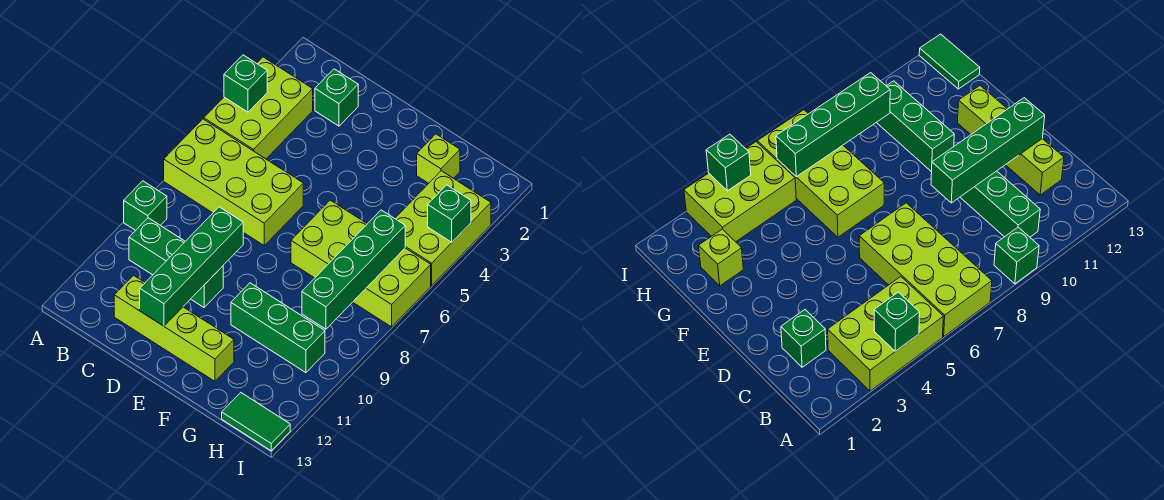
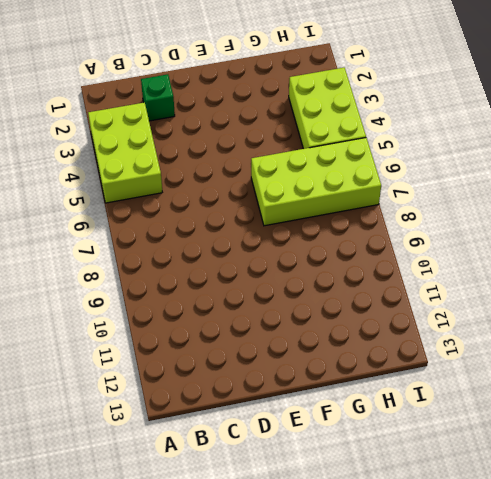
none -> lime brick A6:D7 level 1
none -> green brick A9 level 1
none -> green brick B10:D10 level 1

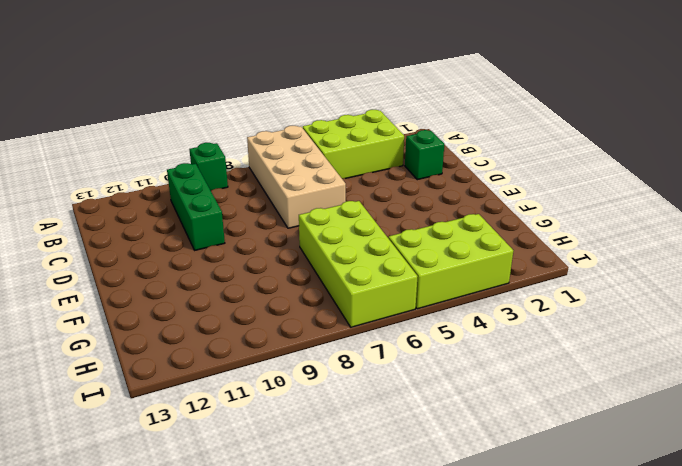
tan brick A6:D7 level 1 -> lime brick A6:D7 level 1
none -> lime brick C12:F12 level 1
none -> green brick F10:H10 level 1
none -> lime brick G2 level 1

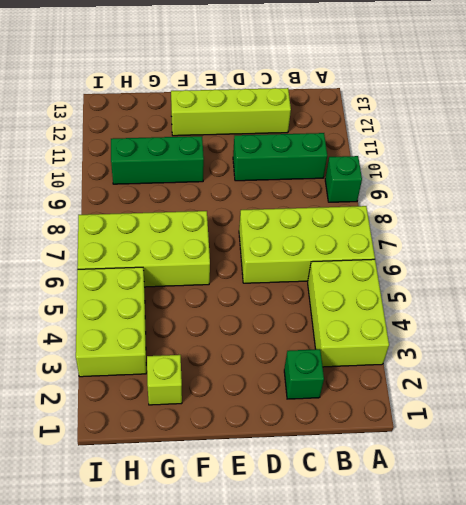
none -> green tile H13:I13 level 1
none -> green brick A4 level 2
none -> green brick D9:D12 level 2

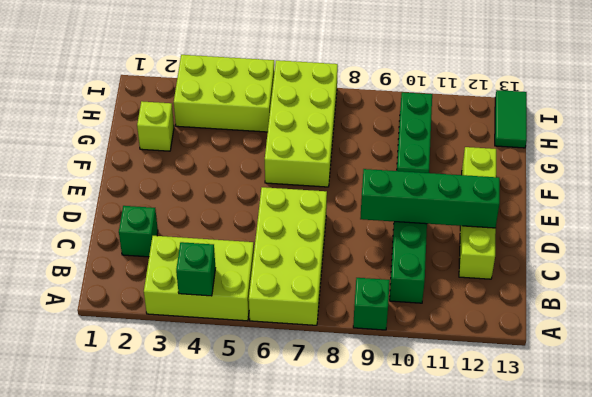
none -> green brick H6:H9 level 2
none -> green brick I4 level 2

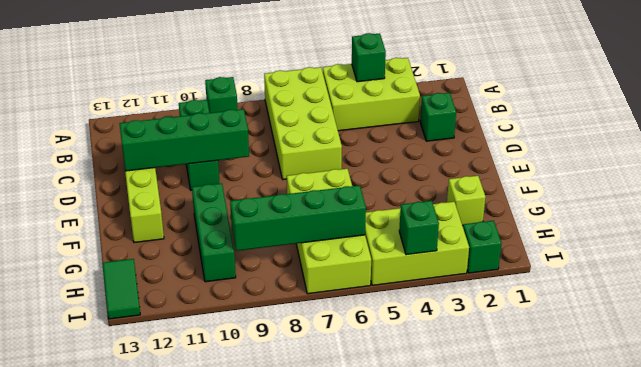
green brick I2 level 1 -> none

